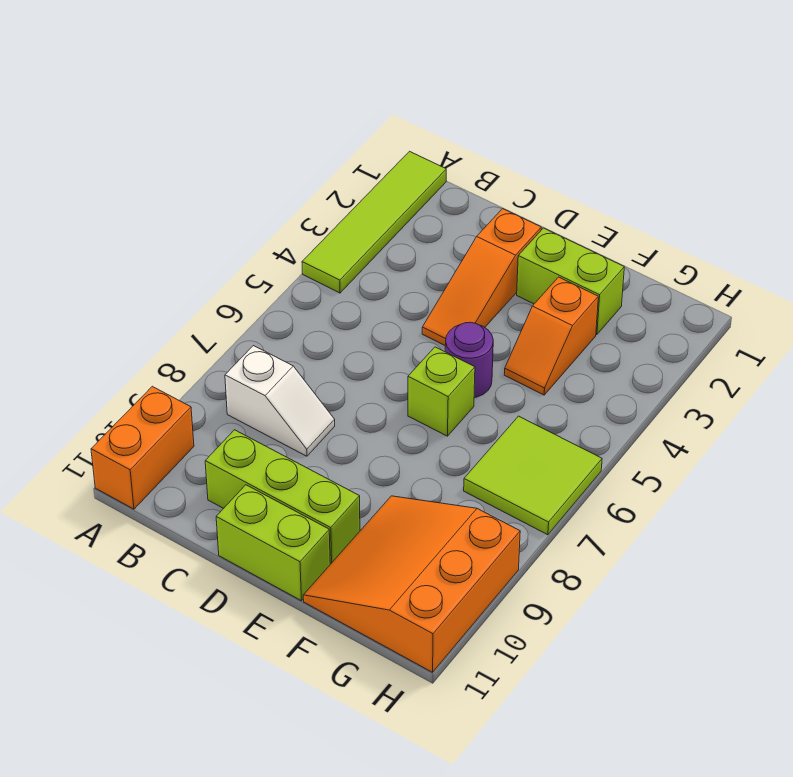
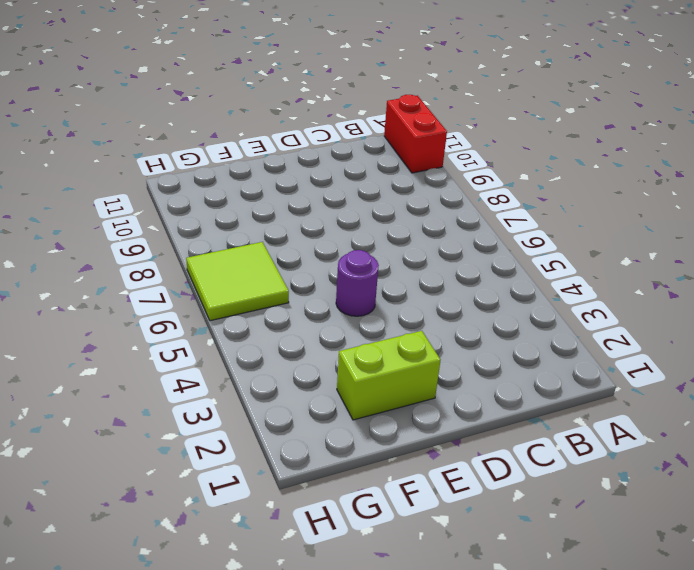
red brick A10:A11 level 1 -> orange brick A10:A11 level 1
none -> lime tile A1:A4 level 1
none -> white slope B8:C8 level 1 top B
none -> lime brick C10:E10 level 1

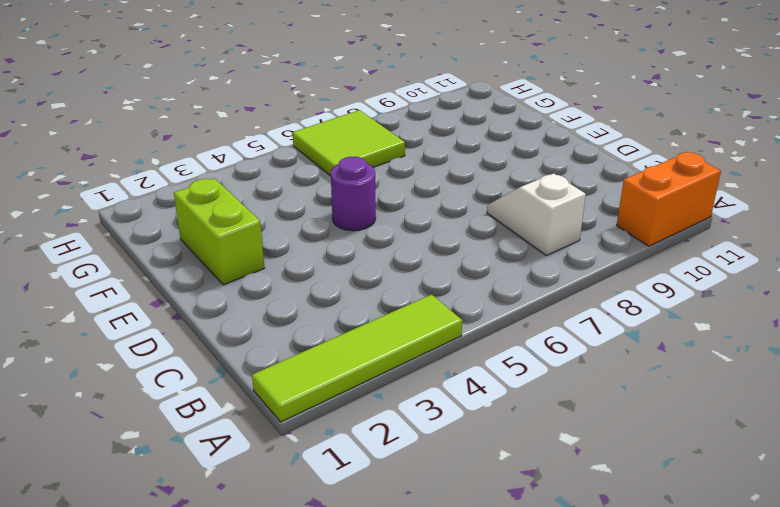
none -> lime brick C10:E10 level 1
none -> orange slope D2:D4 level 1 top 2
none -> lime brick D11:E11 level 1

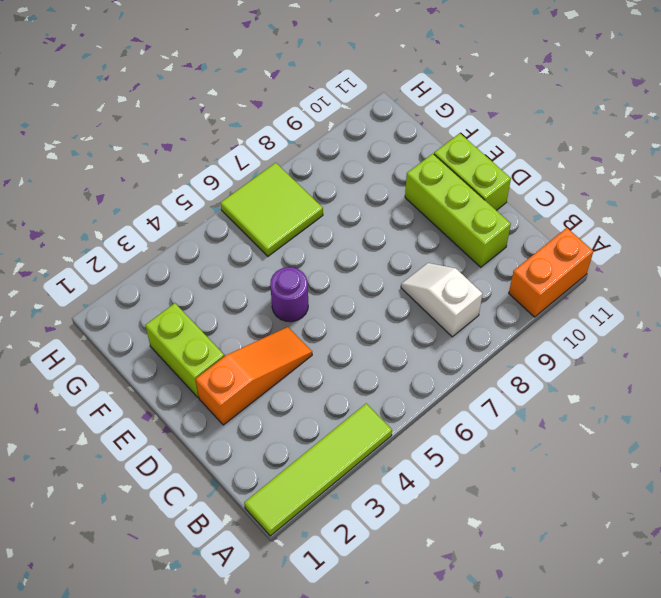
none -> lime brick E6 level 1
none -> orange slope F3:F4 level 1 top 3
none -> orange slope F9:H11 level 1 top H

